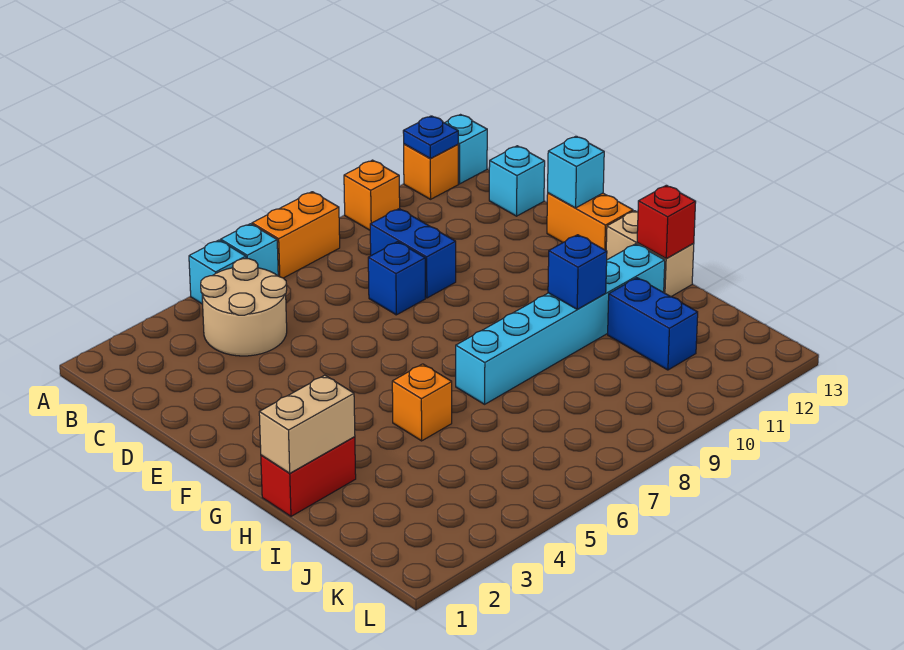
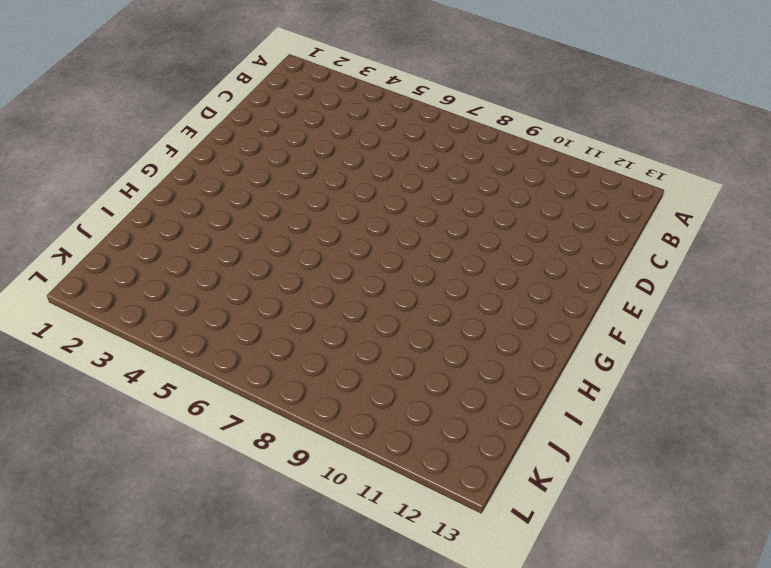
none -> cyan brick A5 level 1
none -> cyan brick A6 level 1
none -> orange brick A7:A8 level 1

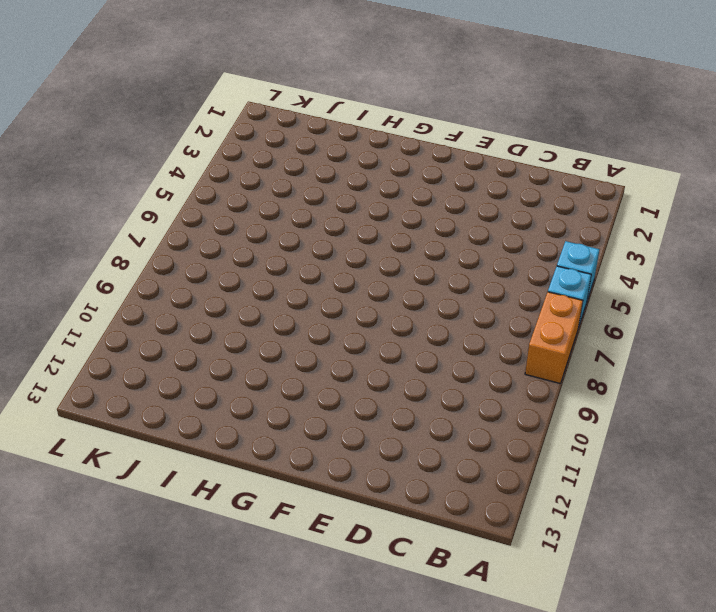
none -> orange brick A10 level 1
none -> orange brick A12 level 1
none -> cyan brick A13 level 1

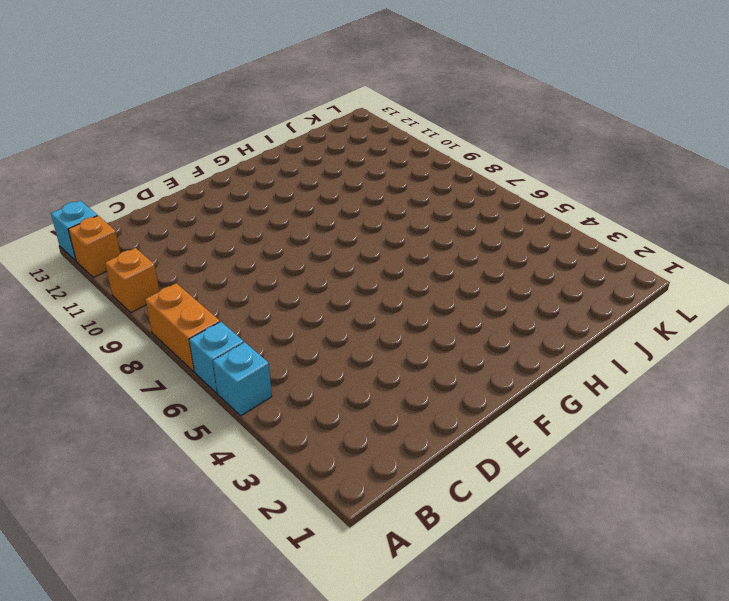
none -> tan round brick B4:C5 level 1
none -> blue brick C9:D9 level 1
none -> cyan brick C13 level 1

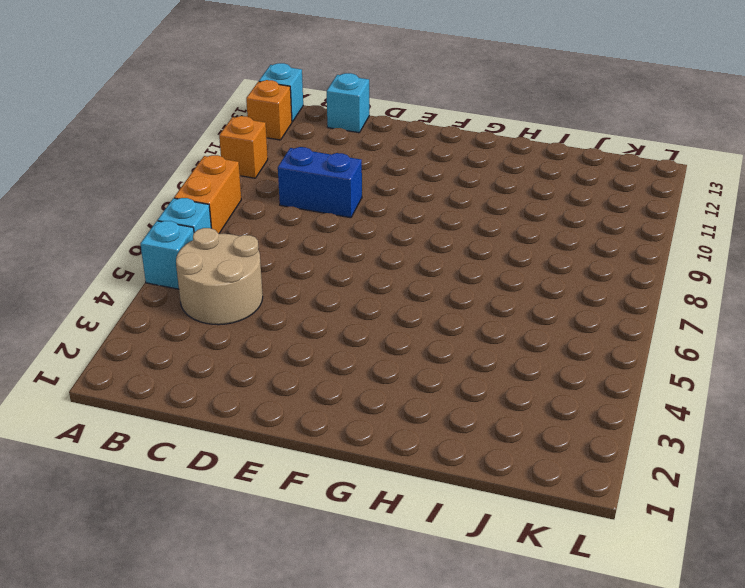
none -> blue brick D8 level 1
none -> orange brick E13:F13 level 1
none -> tan brick G13:H13 level 1

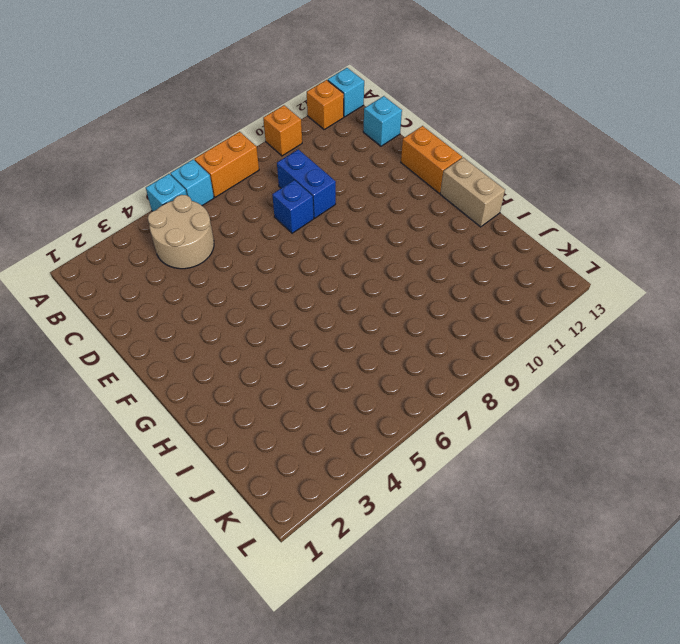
none -> red brick H1:H2 level 1
none -> orange brick H5 level 1
none -> cyan brick H7:H12 level 1

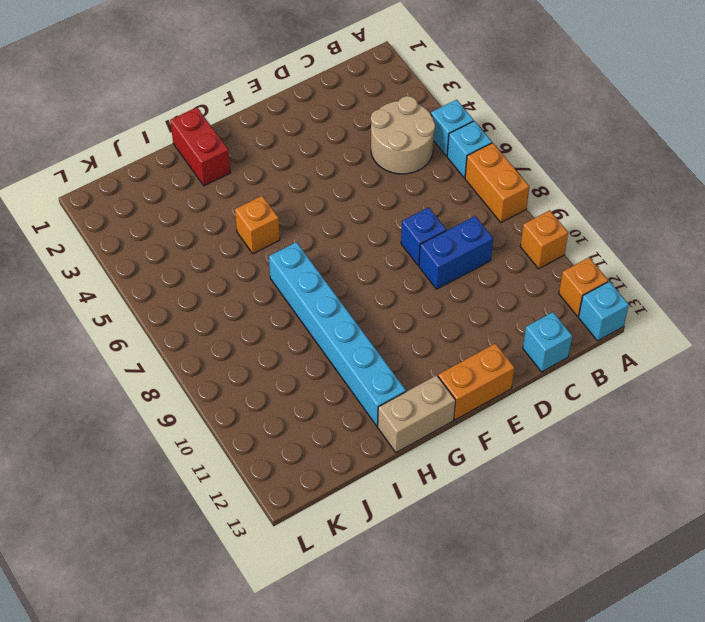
none -> blue brick I11:J11 level 1
none -> blue plate A12 level 2
none -> cyan brick E13 level 2

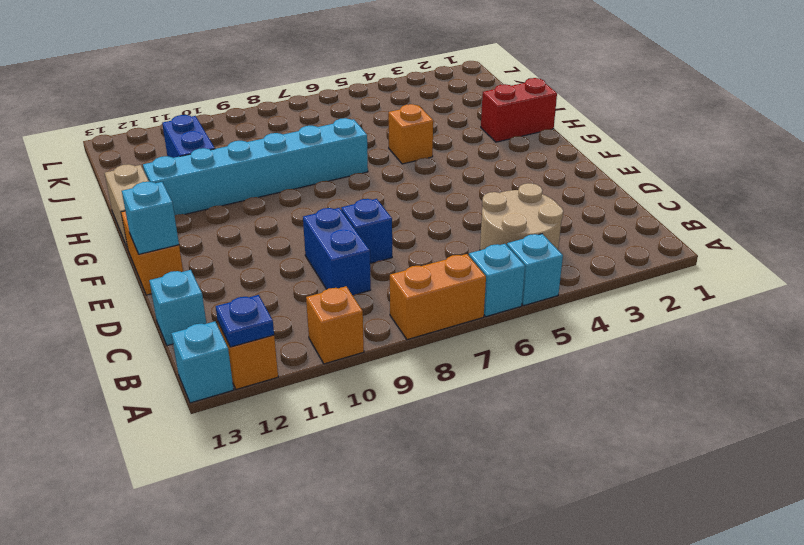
none -> tan brick H1:H2 level 2
none -> blue brick H10 level 2
none -> red brick H13 level 2

